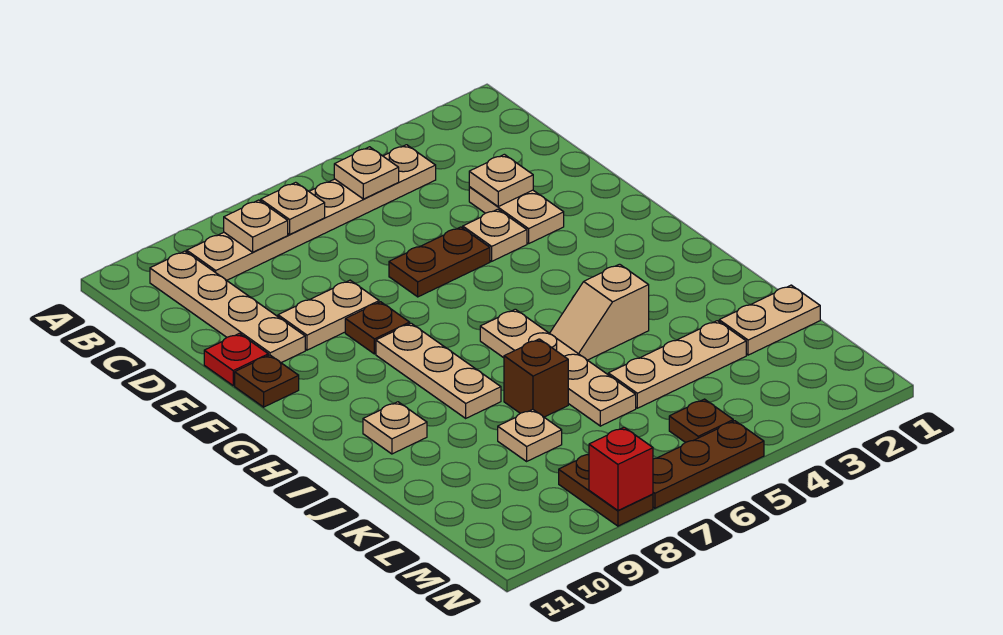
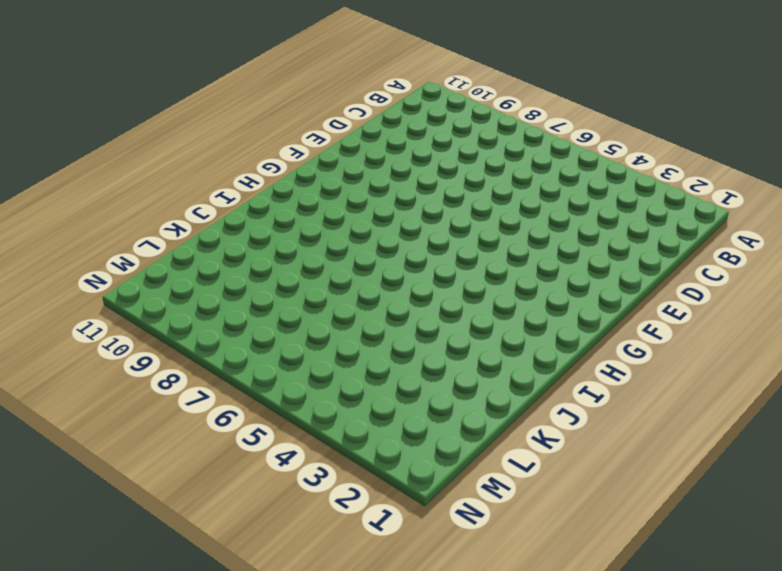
none -> tan plate B4:B9 level 1
none -> tan plate B10:E10 level 1
none -> tan plate D3:E3 level 1

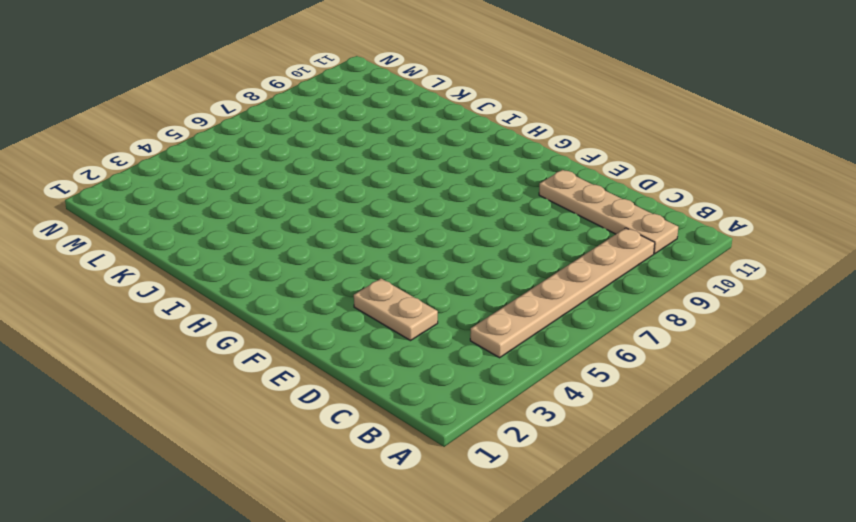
none -> tan plate E4 level 1
none -> brown plate E5:E6 level 1
none -> tan plate E8:E9 level 1

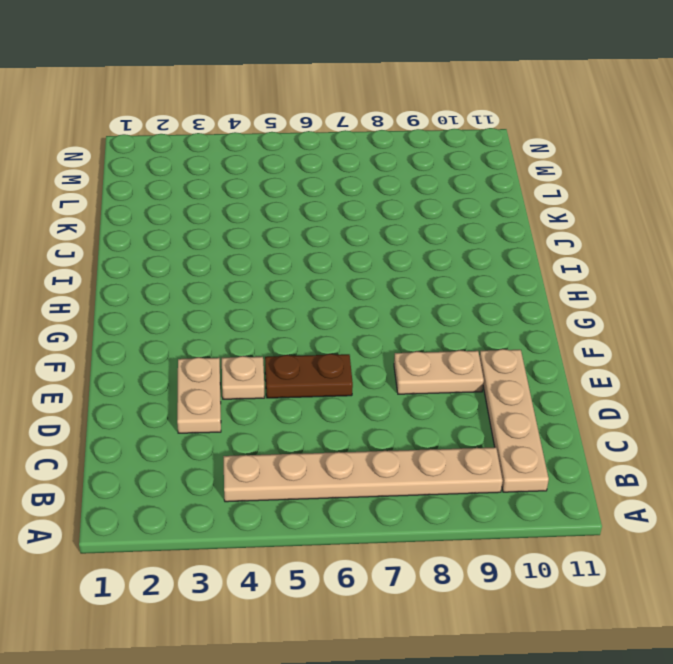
none -> red plate E11 level 1
none -> brown plate F8 level 1
none -> brown plate F11 level 1

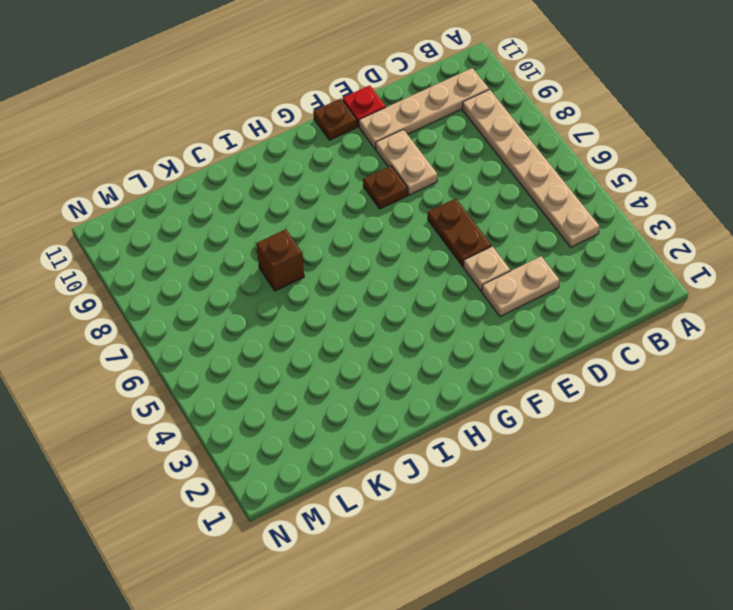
none -> tan plate G8:I8 level 1
none -> tan plate H6:K6 level 1
none -> tan slope I4:I5 level 1 top 4

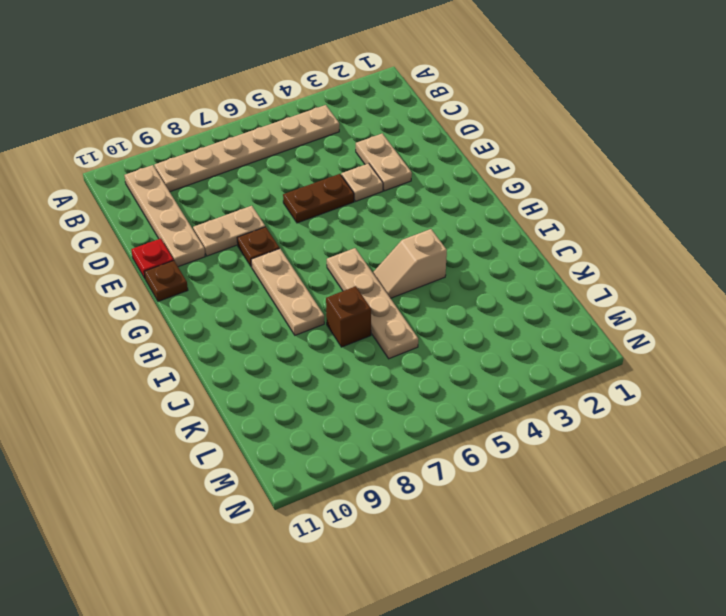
none -> tan plate I10 level 1
none -> tan plate K1:K2 level 1
none -> tan plate K3:K5 level 1

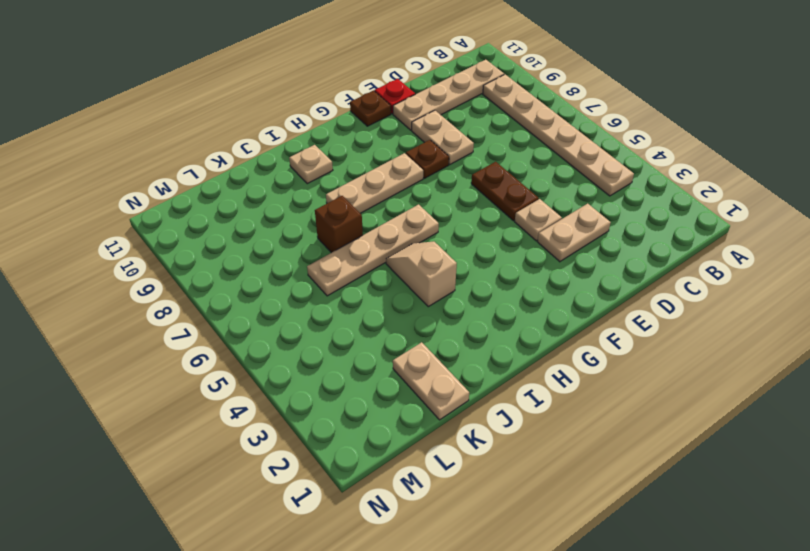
none -> tan plate K3:K5 level 1
none -> tan plate K8 level 1
none -> brown plate M5 level 1

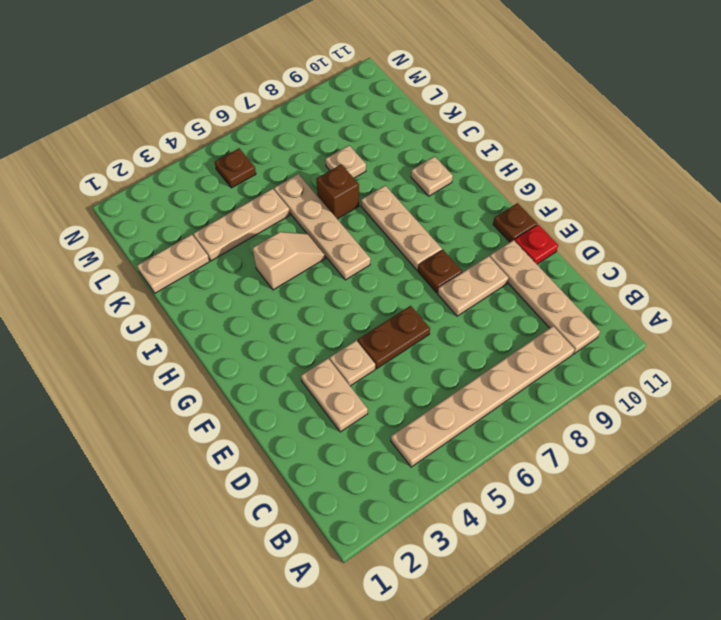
none -> brown plate M8:N8 level 1
none -> brown plate N5:N7 level 1
none -> tan plate B5 level 2

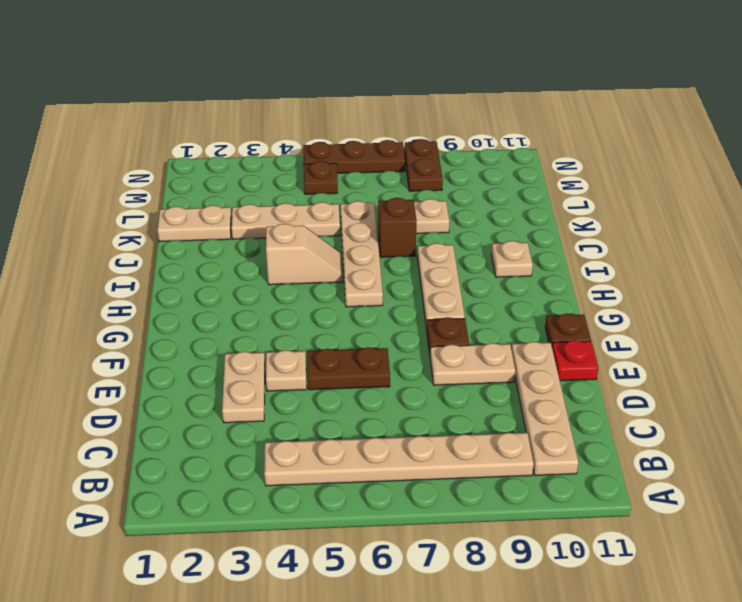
none -> tan plate B5 level 2
none -> tan plate B7 level 2
none -> tan plate B8 level 2

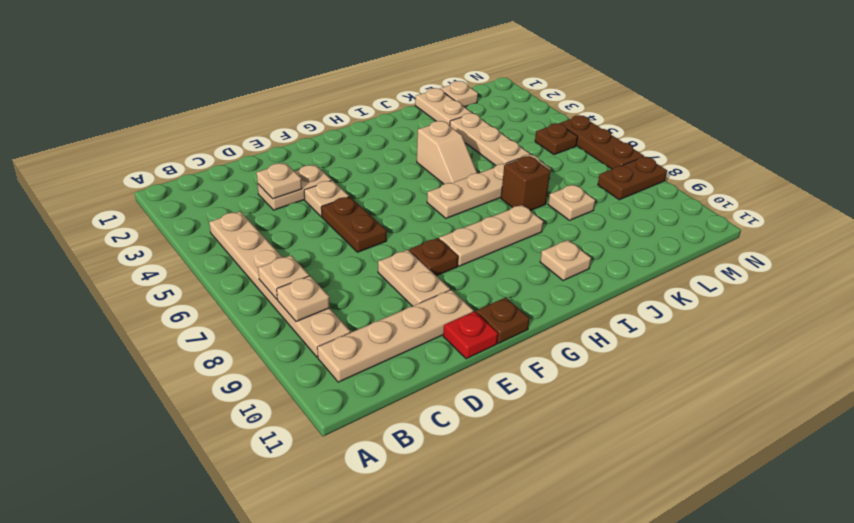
tan plate L1 level 1 -> tan plate B5 level 2
none -> red brick N8 level 2

